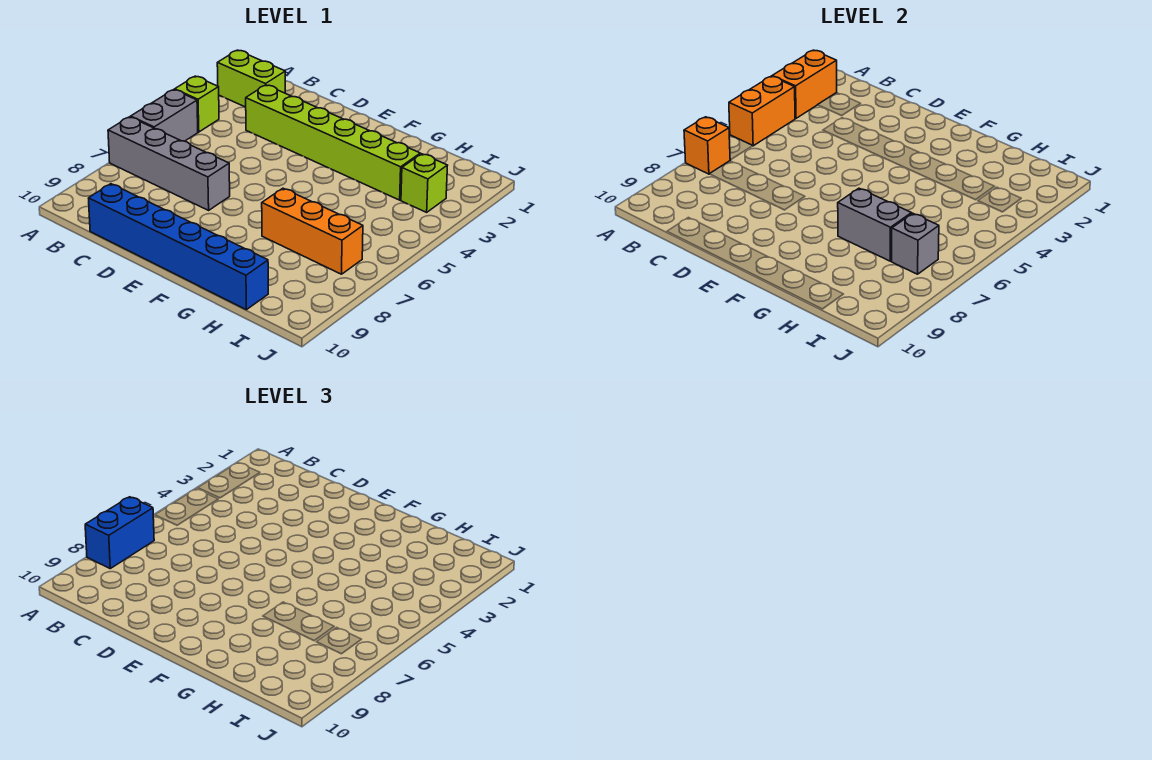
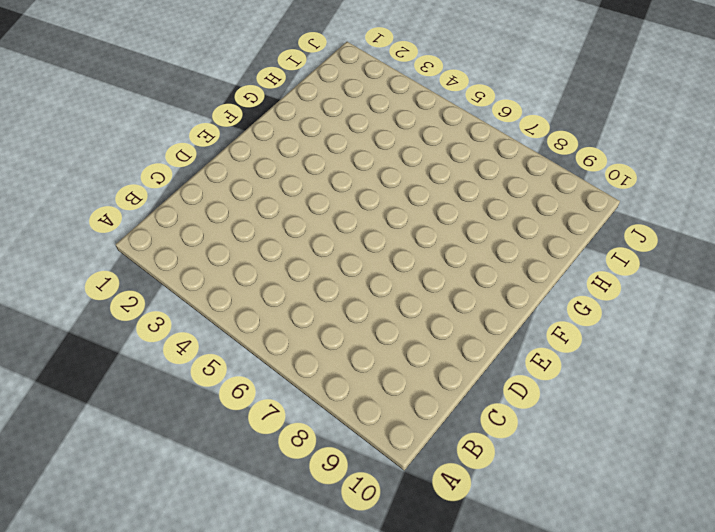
none -> lime brick A2:B2 level 1
none -> lime brick A4 level 1
none -> grey brick A5:A6 level 1

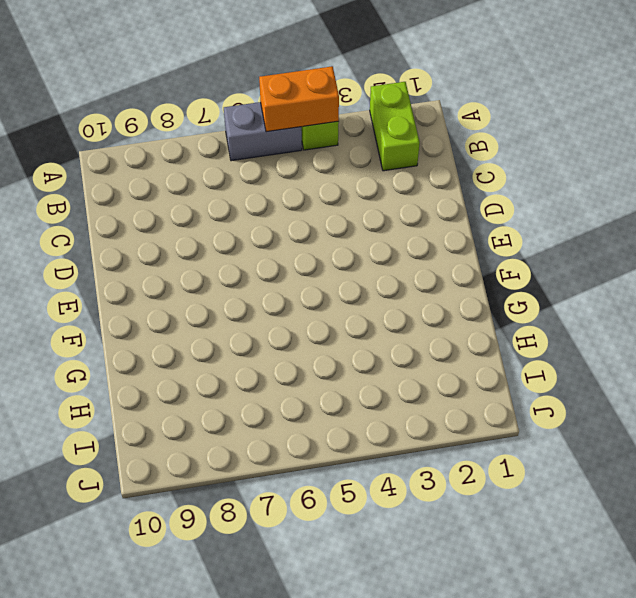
none -> grey brick A7:D7 level 1
none -> lime brick C3:H3 level 1
none -> blue brick C10:H10 level 1

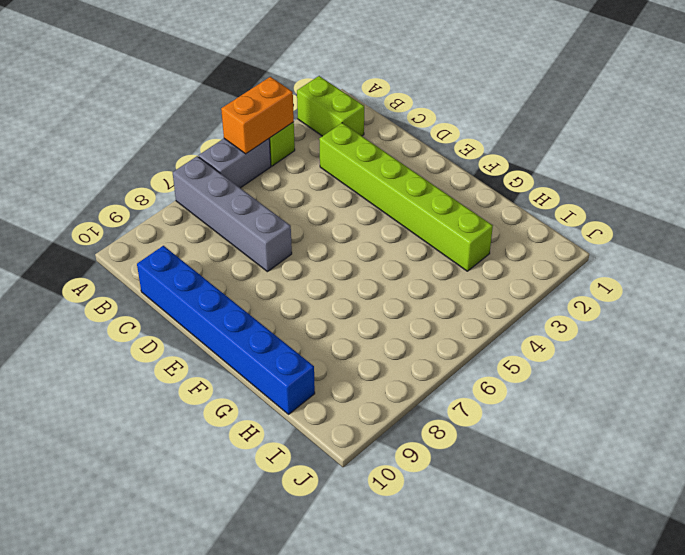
none -> orange brick G7:I7 level 1
none -> lime brick I3 level 1
none -> orange brick A2:A3 level 2

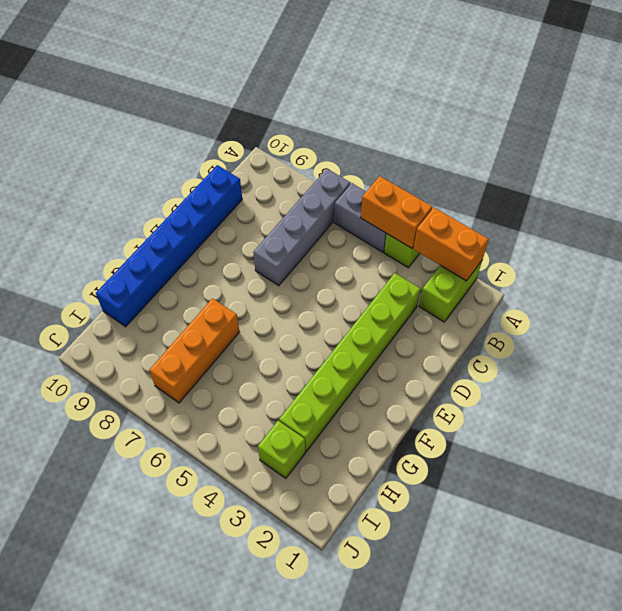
none -> orange brick A7 level 2
none -> grey brick G7:H7 level 2
none -> grey brick I7 level 2

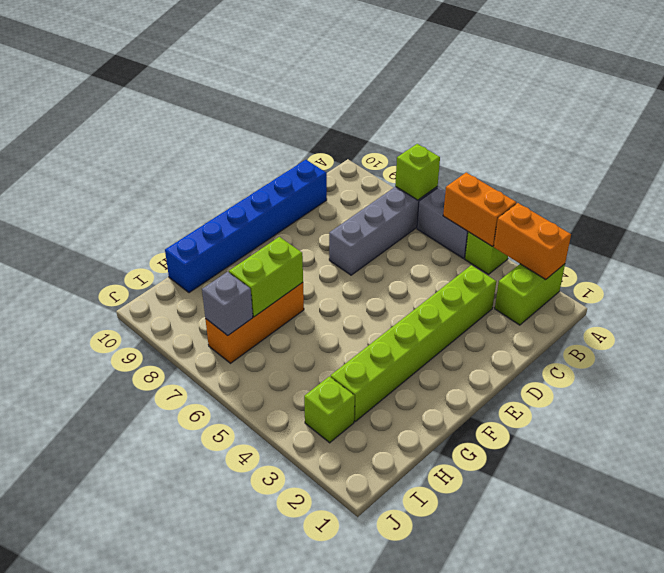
lime brick A7 level 2 -> orange brick A7 level 2
lime brick G7:H7 level 2 -> grey brick G7:H7 level 2
none -> blue brick A7:A8 level 3

